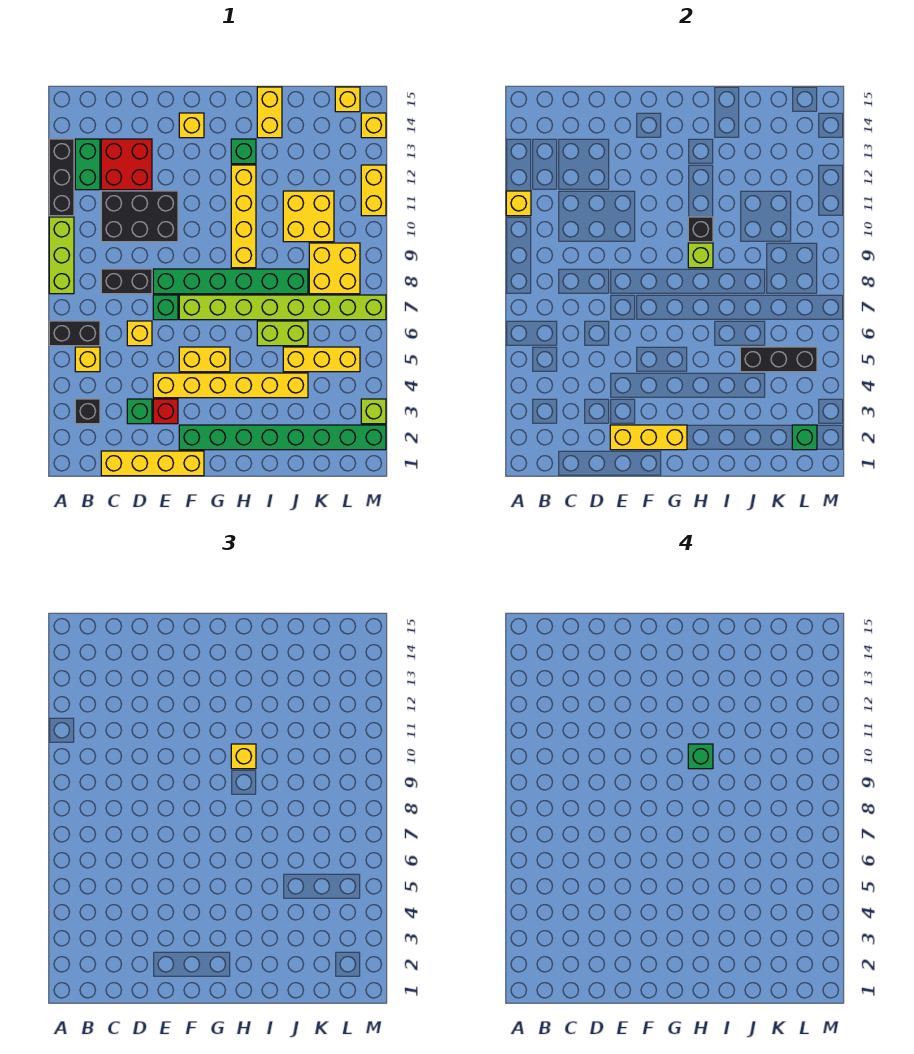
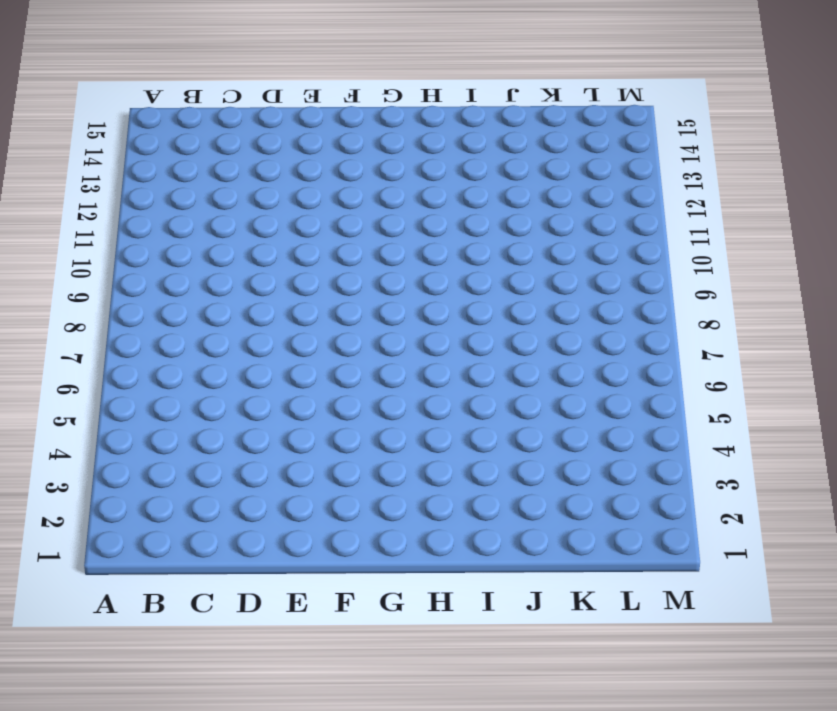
none -> black brick A6:B6 level 1
none -> lime brick A8:A10 level 1
none -> black brick A11:A13 level 1
none -> black brick B3 level 1

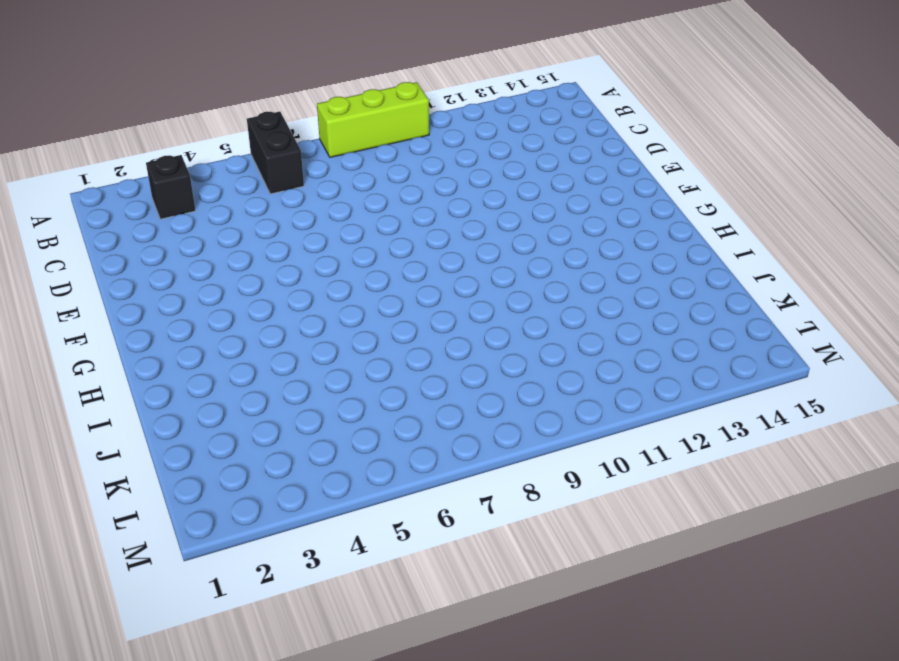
none -> black brick A11:A13 level 1
none -> yellow brick B5 level 1
none -> green brick B12:B13 level 1
none -> yellow brick C1:F1 level 1

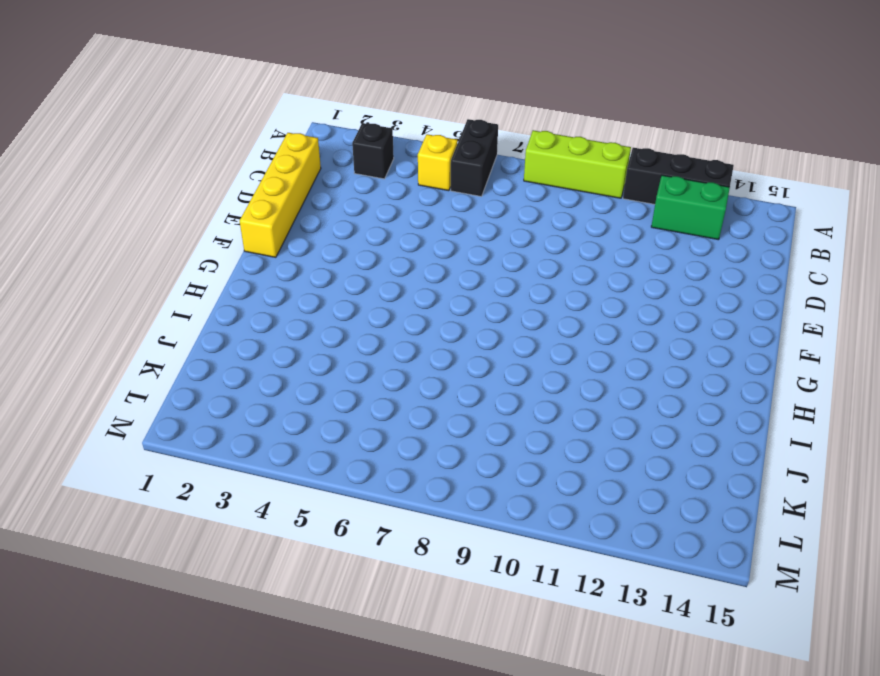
none -> black brick C8:D8 level 1
none -> black brick C10:E11 level 1
none -> red brick C12:D13 level 1
none -> green brick D3 level 1

